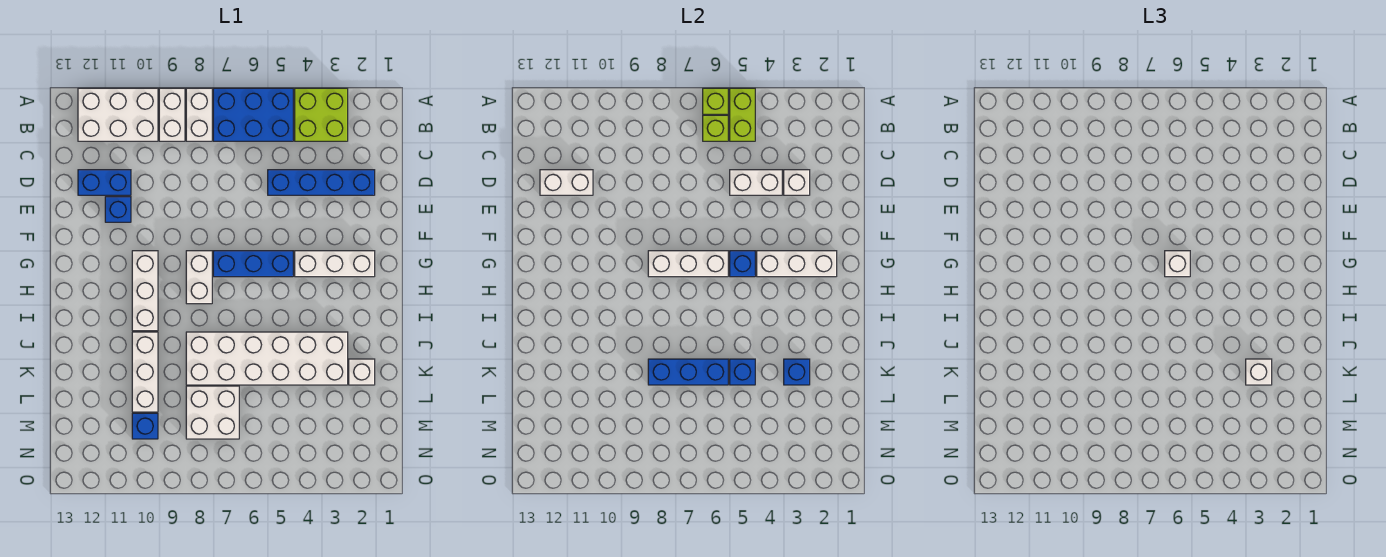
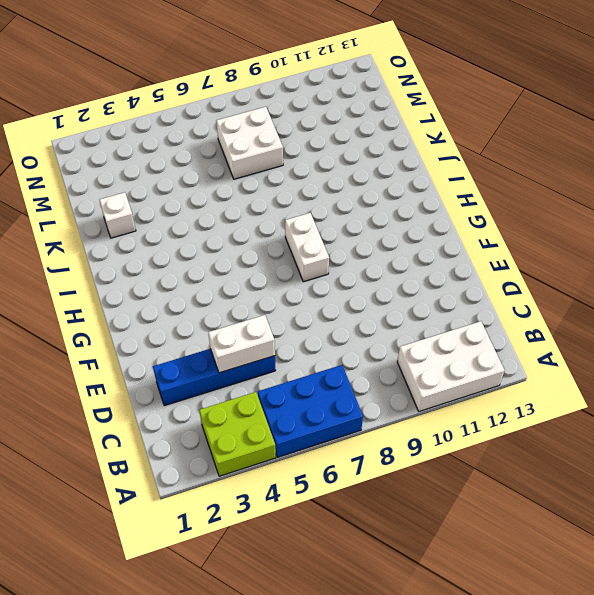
none -> white brick A8:B8 level 1
none -> white brick A9:B9 level 1
none -> blue brick D11:D12 level 1
none -> blue brick E11 level 1

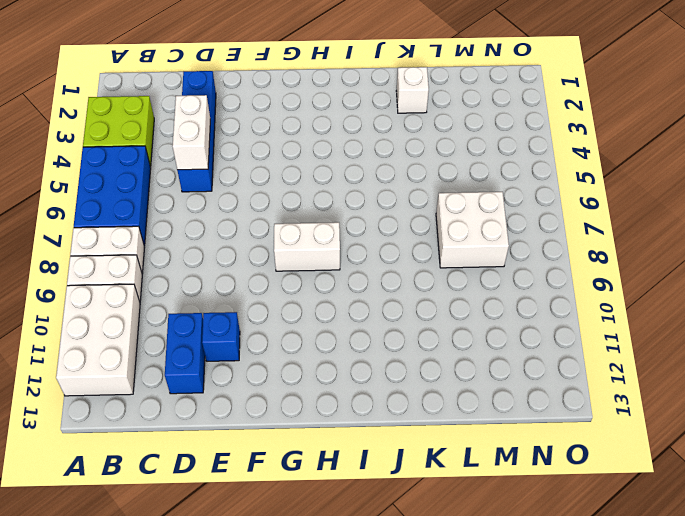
none -> white brick G2:G4 level 1
none -> blue brick G5:G7 level 1
none -> white brick G10:I10 level 1
none -> white brick J3:K8 level 1

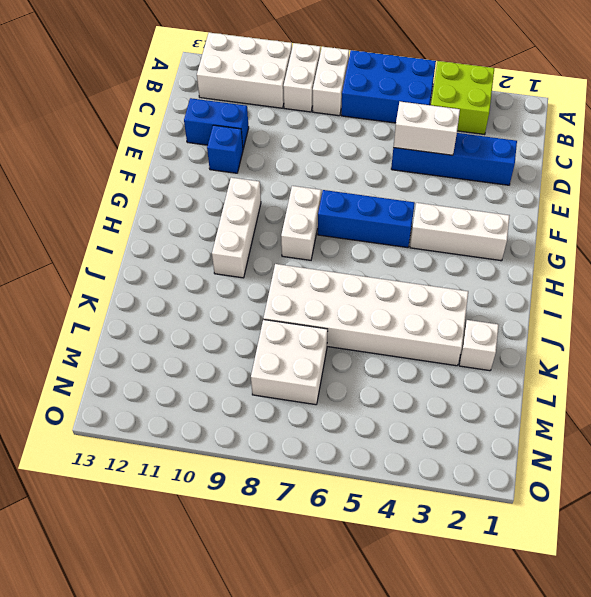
none -> white brick J10:L10 level 1
none -> blue brick M10 level 1
none -> lime brick A5:B5 level 2
none -> lime brick A6 level 2

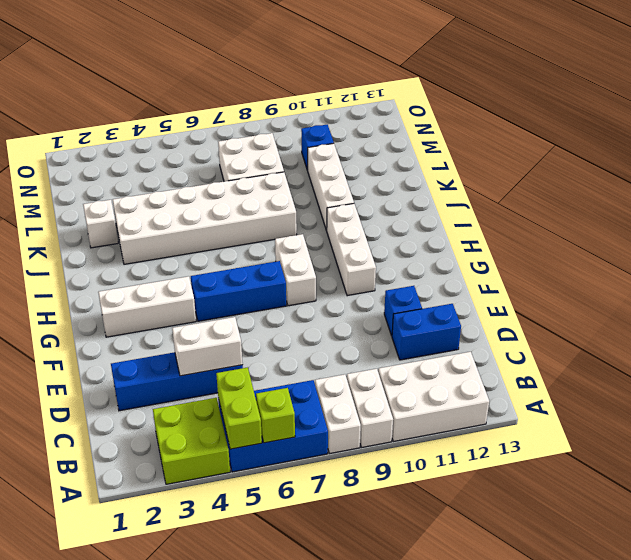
none -> lime brick B6 level 2
none -> white brick D3 level 2
none -> white brick D11:D12 level 2
none -> white brick G2:G4 level 2

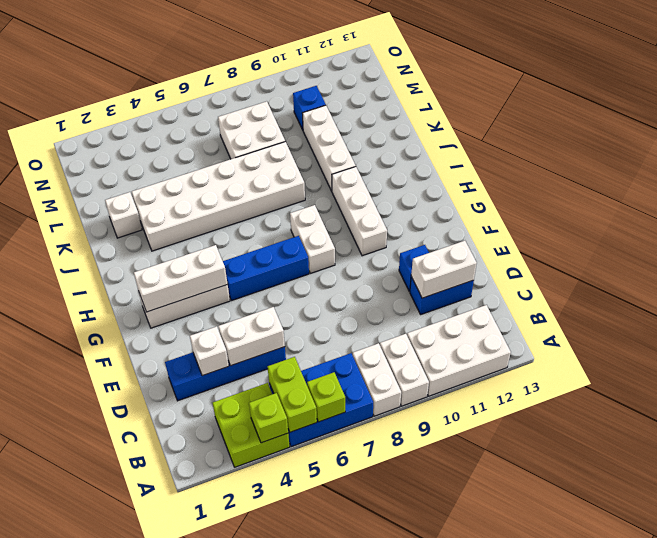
lime brick A4 level 2 -> lime brick B6 level 2
none -> blue brick G5 level 2
none -> white brick G6:G8 level 2
none -> blue brick K3 level 2
none -> blue brick K5 level 2

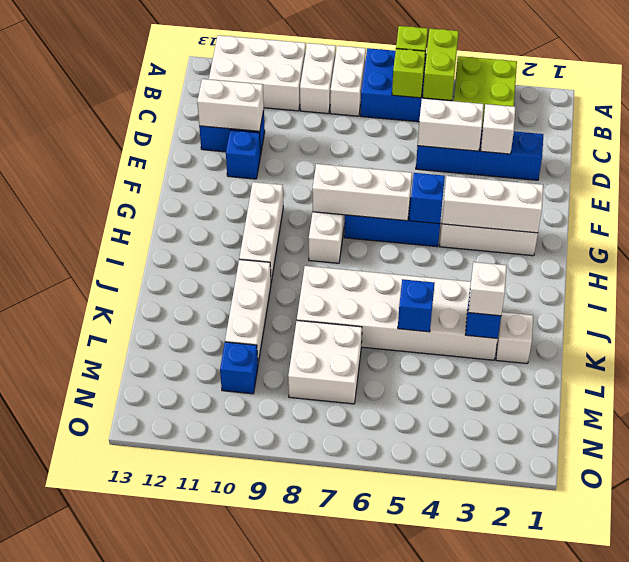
none -> blue brick K6:K8 level 2
none -> white brick G6 level 3

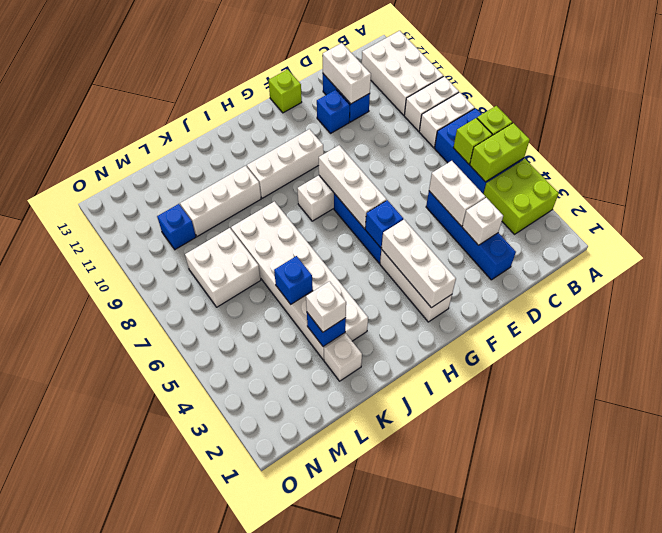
lime brick F13 level 1 -> none
none -> blue brick K6:K8 level 2
none -> white brick G6 level 3

